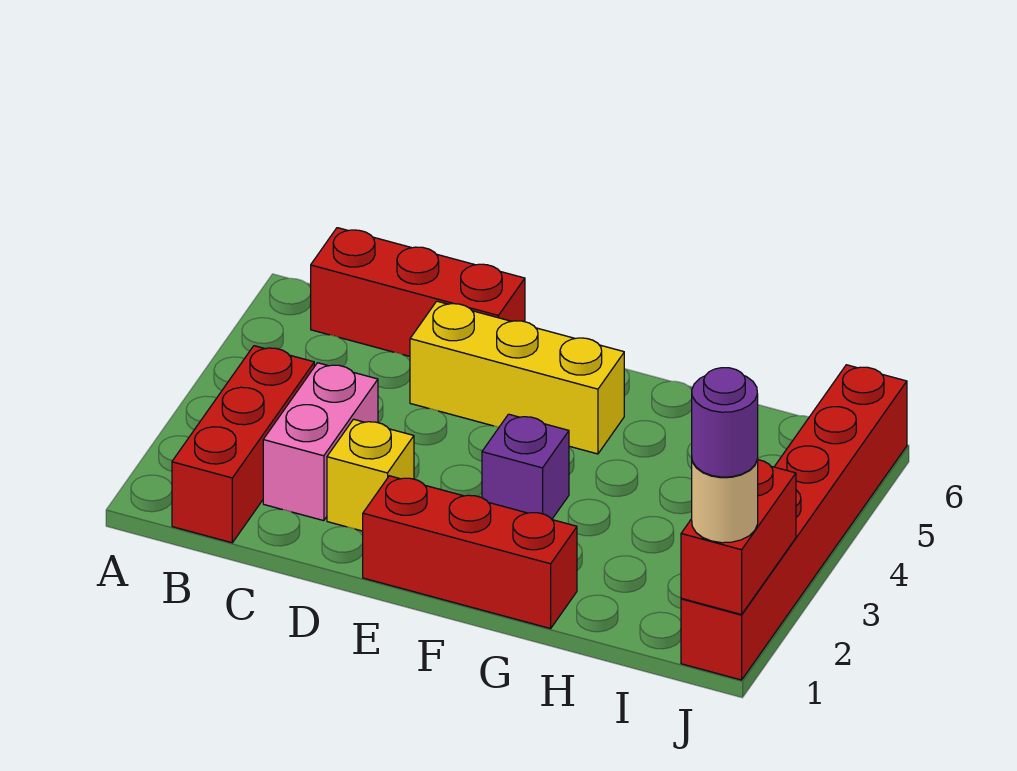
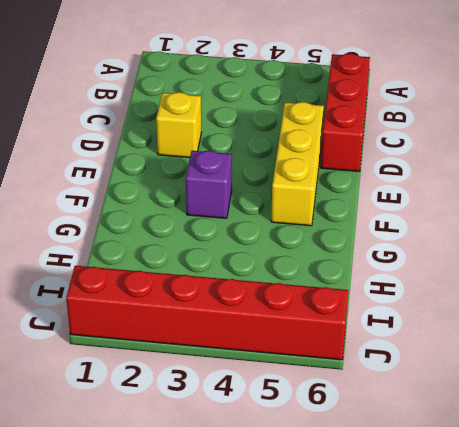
none -> red brick B1:B3 level 1
none -> pink brick C2:C3 level 1

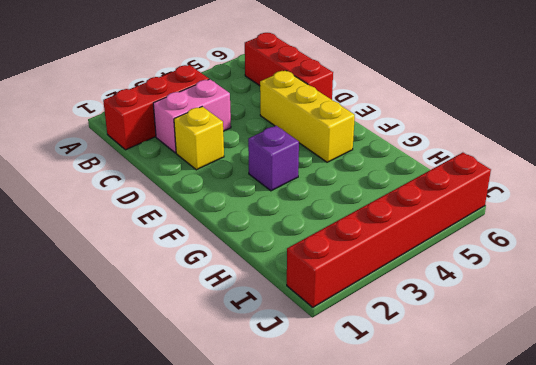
none -> red brick E1:G1 level 1
none -> red brick J1:J2 level 2

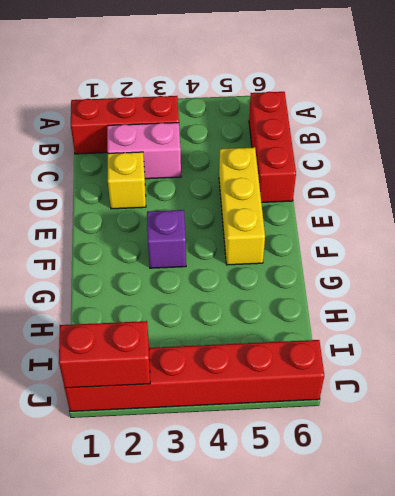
none -> red brick E1:G1 level 1
none -> tan round brick J1 level 3

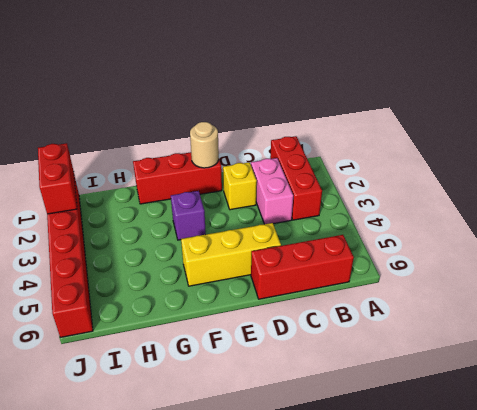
tan round brick E1 level 2 -> tan round brick J1 level 3
none -> purple round brick J1 level 4

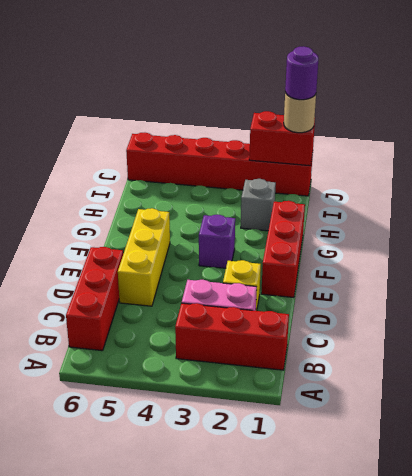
grey brick H2 level 1 -> none

